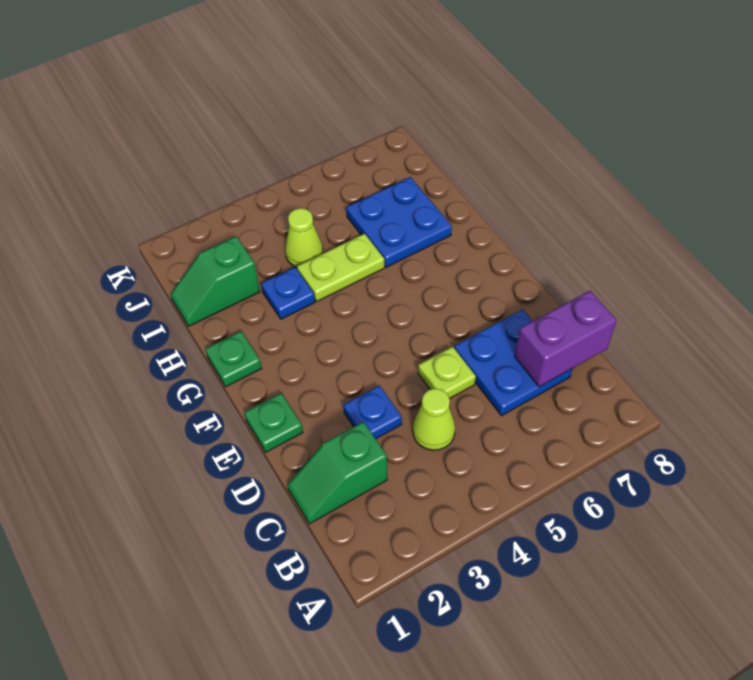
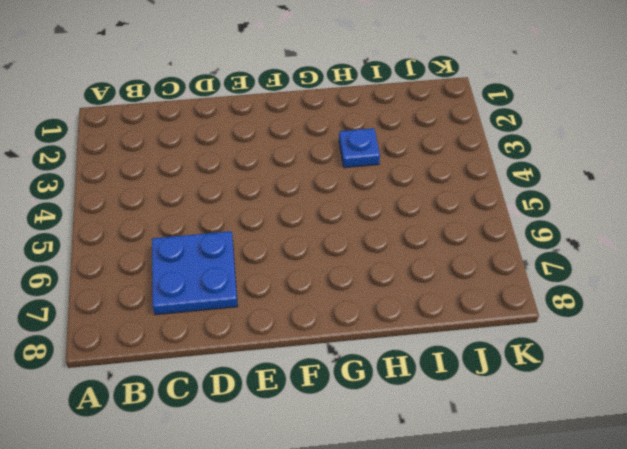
none -> green slope C1:C2 level 1 top 2
none -> lime cone C4 level 1
none -> blue plate D3 level 1

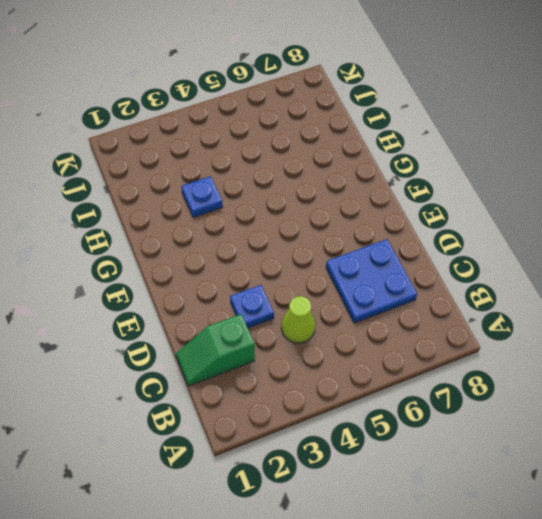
none -> lime plate D5 level 1
none -> green plate E1 level 1
none -> green plate G1 level 1

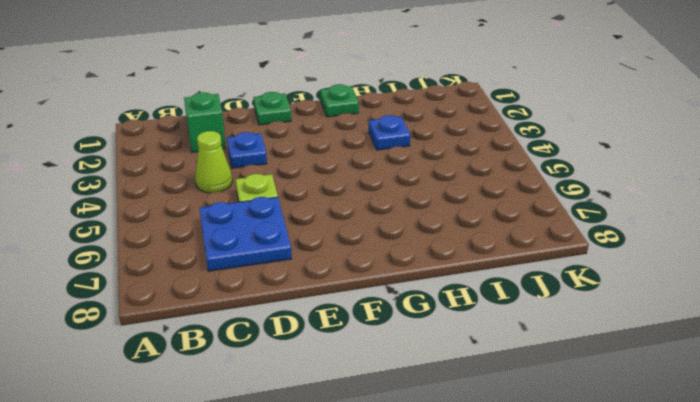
none -> lime plate H4:H5 level 1
none -> blue plate H6:I7 level 1
none -> green slope I1:I2 level 1 top 2

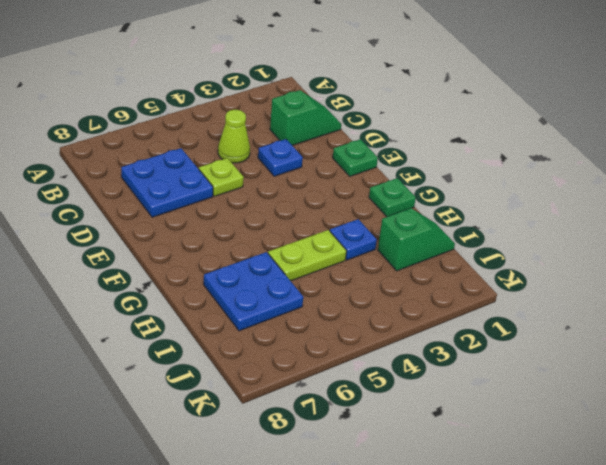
none -> lime cone I4 level 1
none -> purple brick C7:C8 level 2

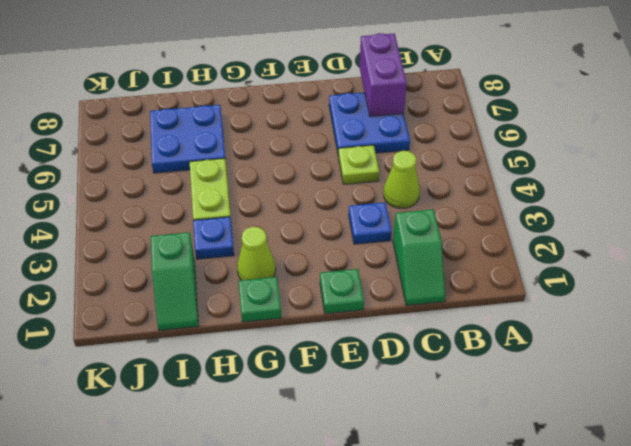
lime cone G2 level 1 -> lime cone I4 level 1

